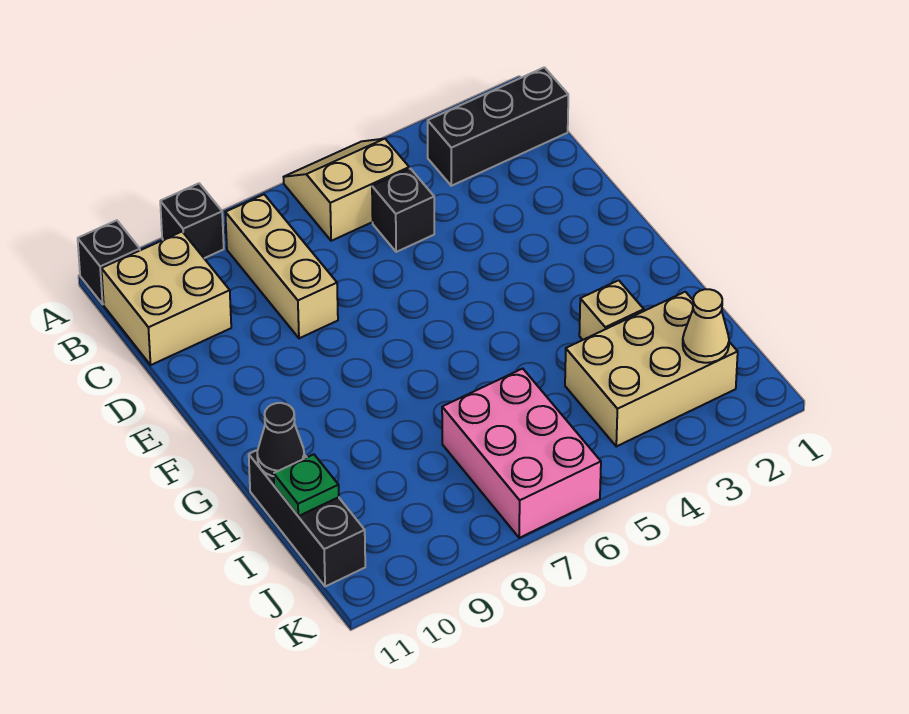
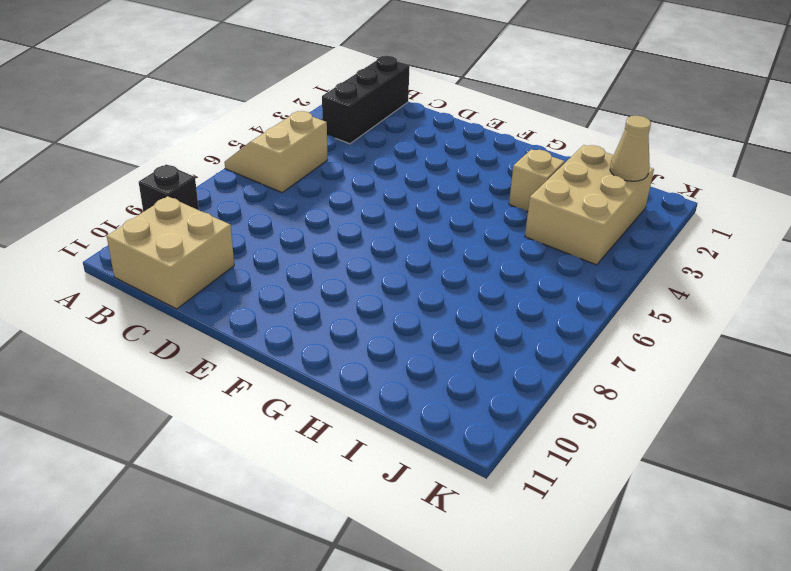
none -> black brick A11 level 1
none -> tan brick B8:D8 level 1
none -> black brick C5 level 1

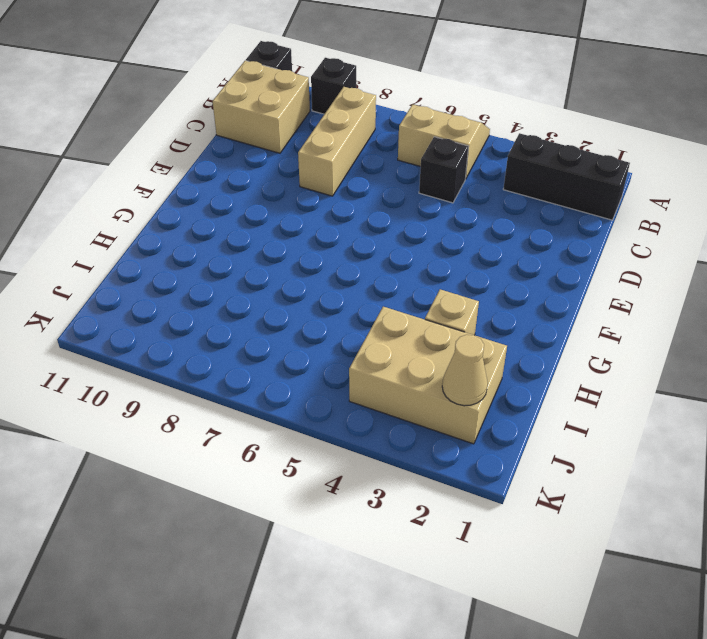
none -> black brick H11:J11 level 1
none -> pink brick I6:K7 level 1
none -> black cone H11 level 2

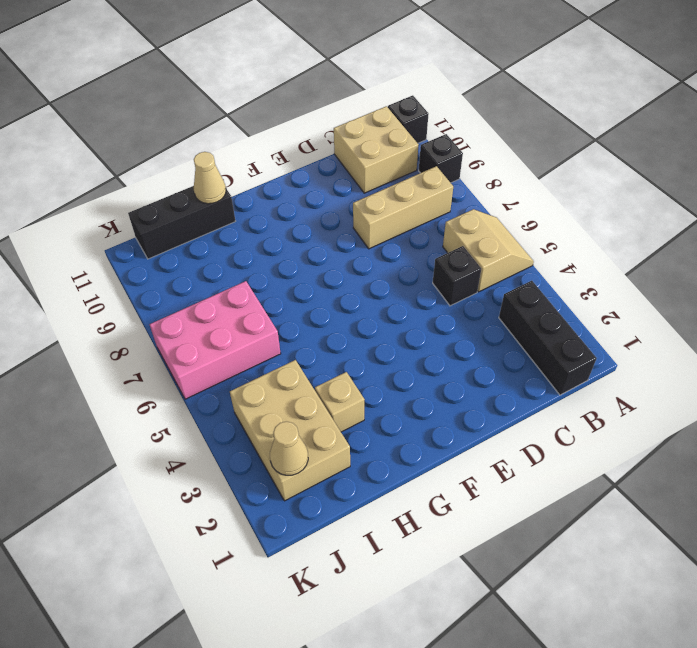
tan cone H11 level 2 -> black cone H11 level 2
none -> green plate I11 level 2

